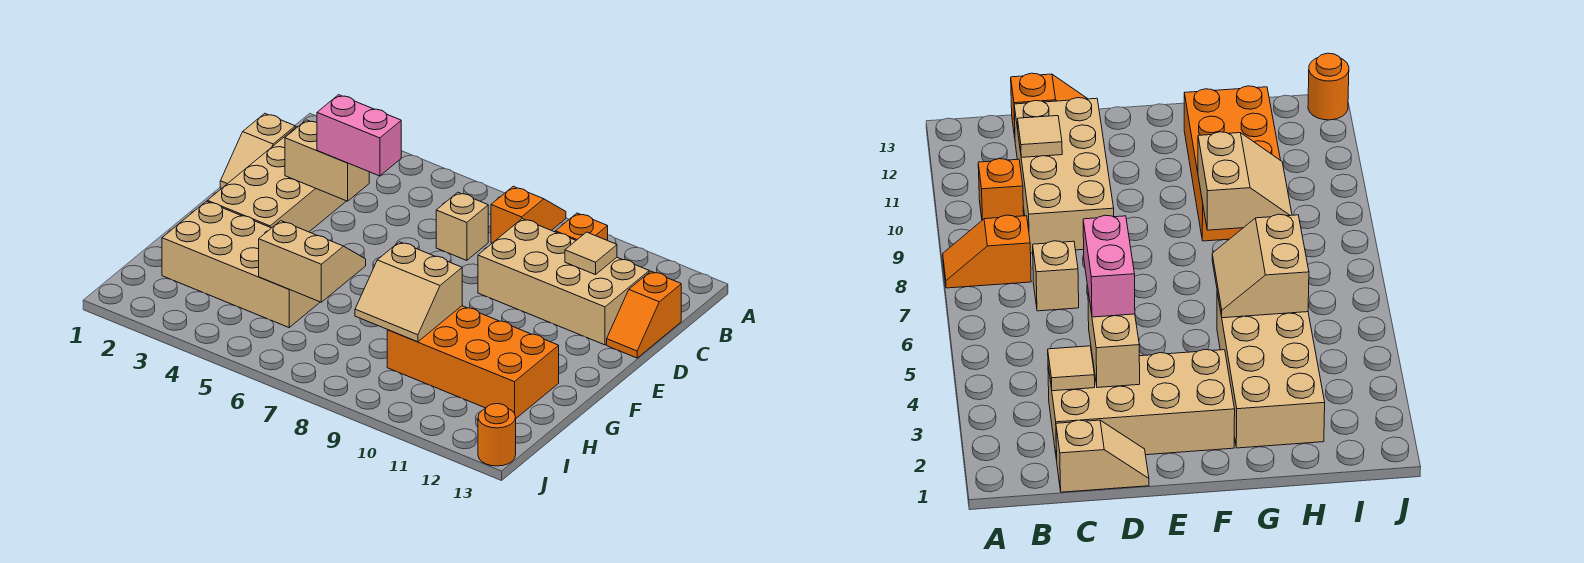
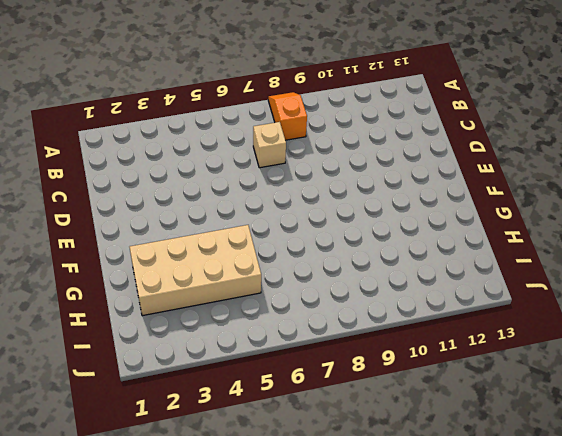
none -> orange brick B10 level 1
none -> tan slope C1:D1 level 1 top C
none -> tan brick C2:F3 level 1

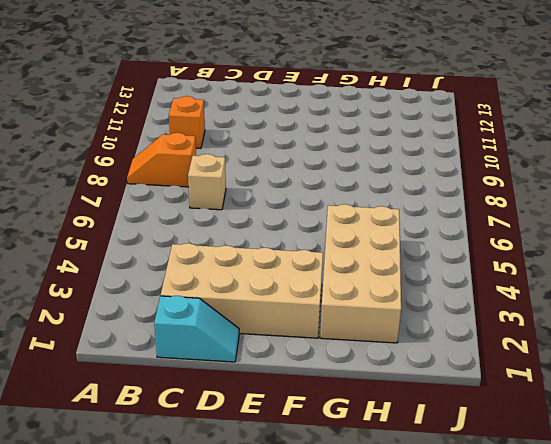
cyan slope C1:D1 level 1 top C -> tan slope C1:D1 level 1 top C
none -> tan brick C9:D12 level 1
none -> orange slope C13:D13 level 1 top C
none -> orange brick G9:H12 level 1

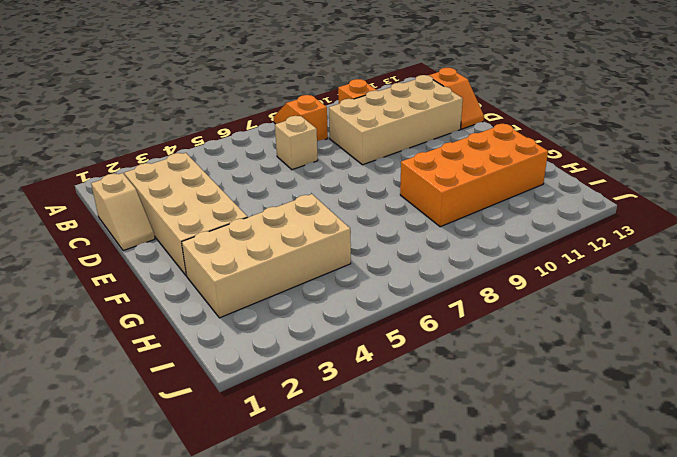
none -> orange round brick J13 level 1
none -> tan tile C3 level 2
none -> tan tile C11 level 2

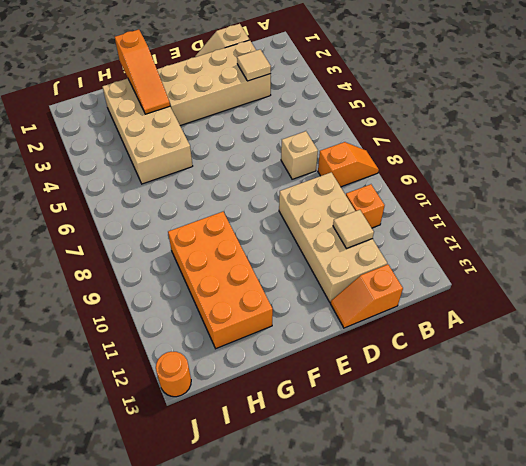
orange slope G1:G3 level 2 top 1 -> none
none -> tan brick D3:D4 level 2
none -> tan slope G5:H6 level 2 top H
none -> tan slope G8:H9 level 2 top G

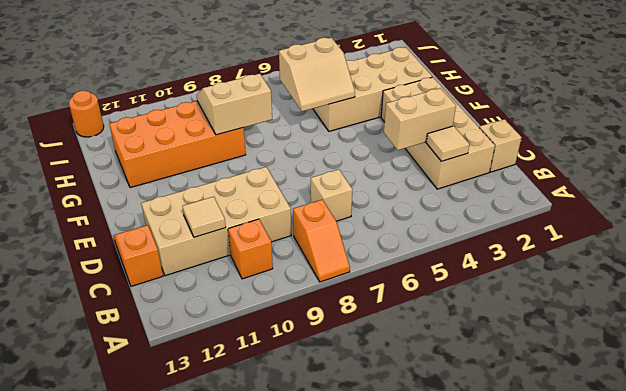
none -> pink brick D4:D5 level 3

